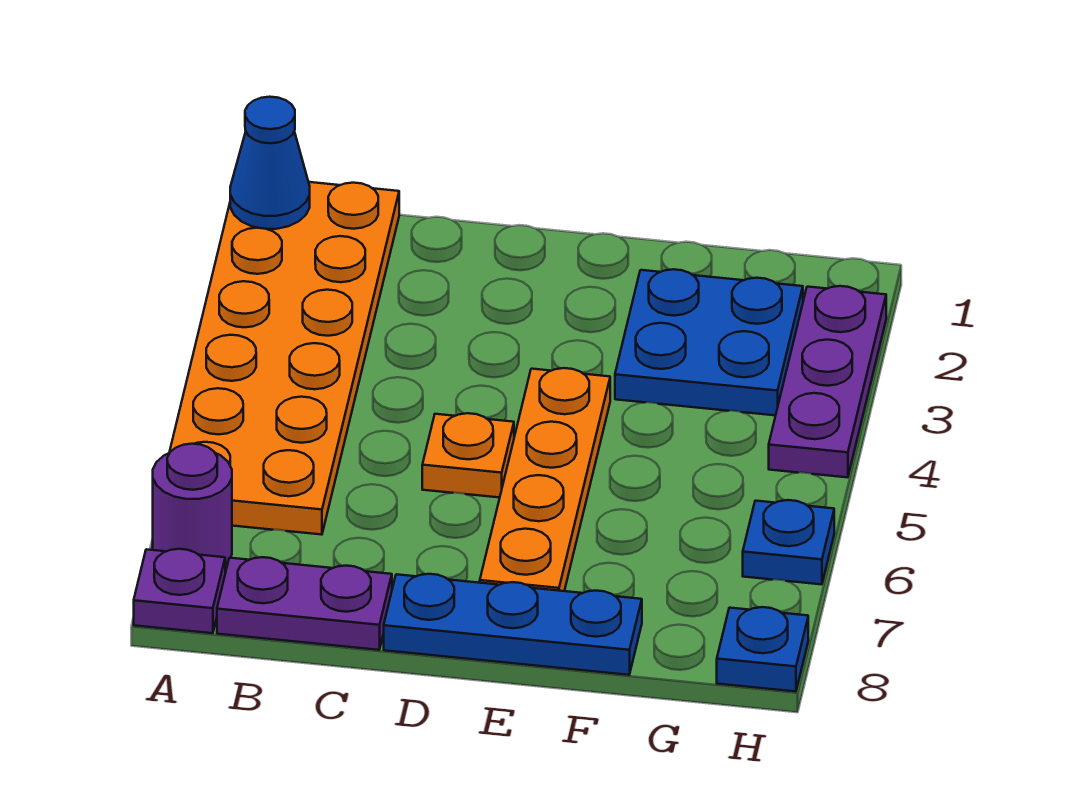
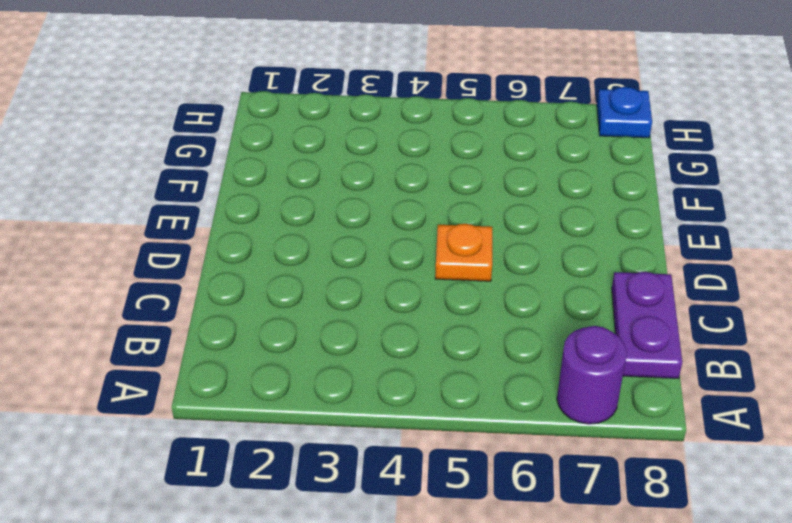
none -> orange plate A1:B6 level 1
none -> purple plate A8 level 1
none -> blue plate D8:F8 level 1

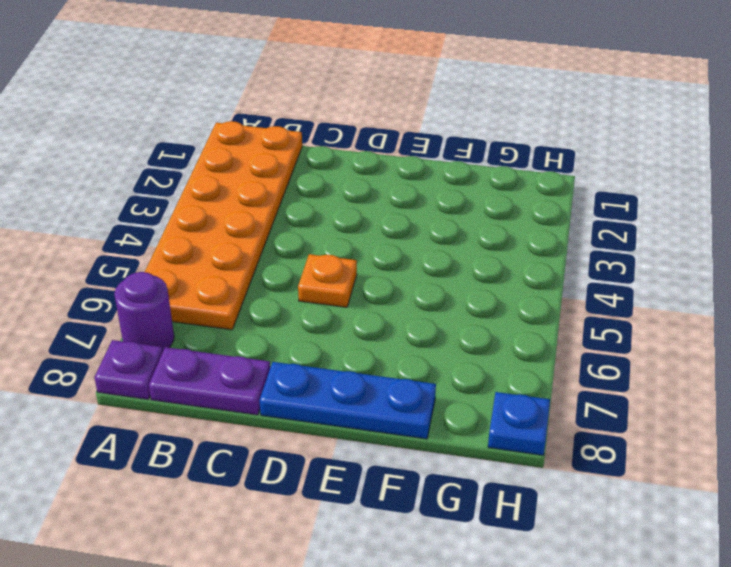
none -> orange plate E4:E7 level 1
none -> blue plate F2:G3 level 1
none -> purple plate H2:H4 level 1

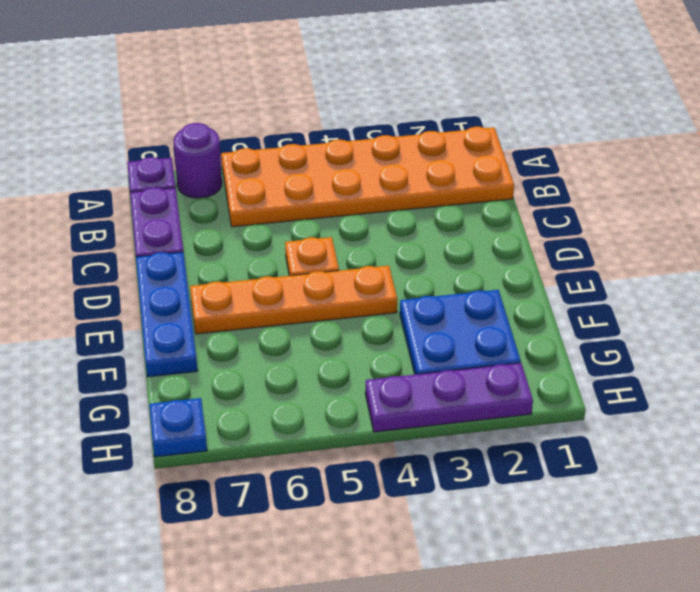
none -> blue plate H6 level 1
none -> blue cone A1 level 2

